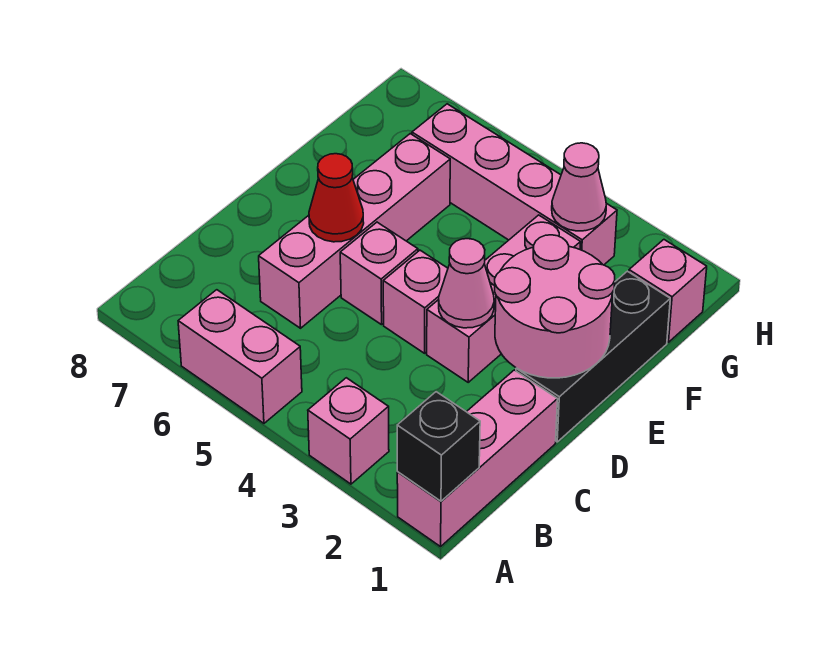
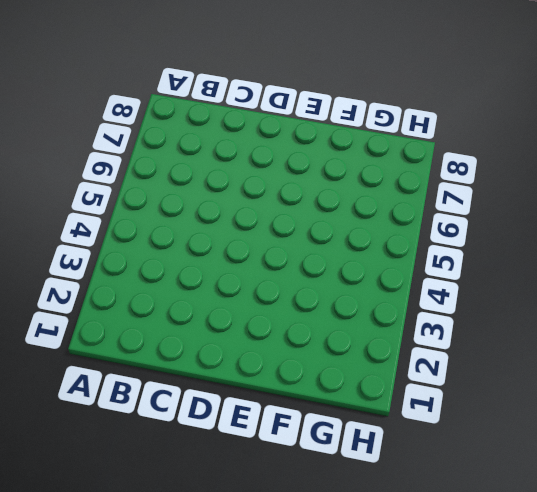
none -> pink brick A1:C1 level 1
none -> pink brick A3 level 1
none -> pink brick A5:A6 level 1

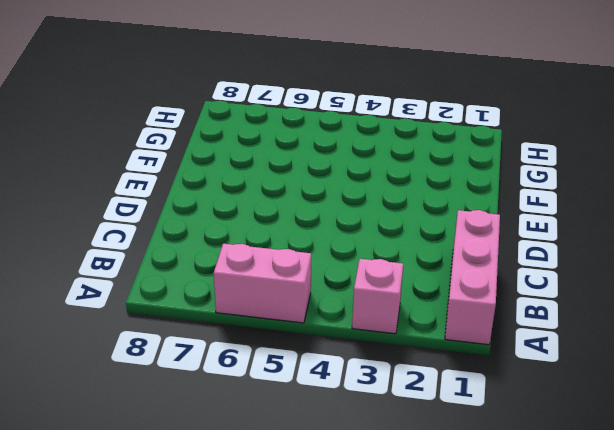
none -> pink brick C6:F6 level 1
none -> black brick D1:F1 level 1
none -> pink brick D3:F3 level 1

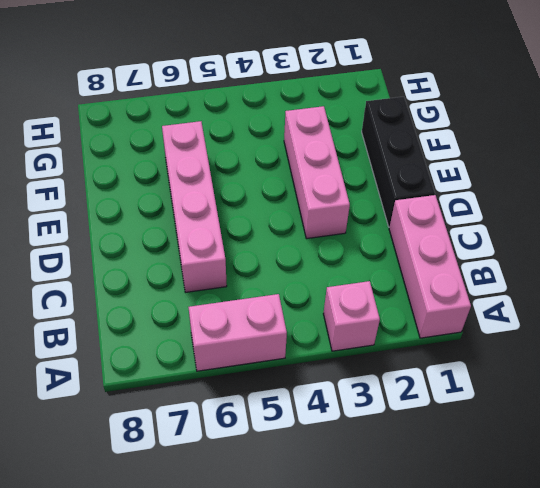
none -> pink brick D4 level 1
none -> pink brick D5 level 1
none -> pink brick G1 level 1

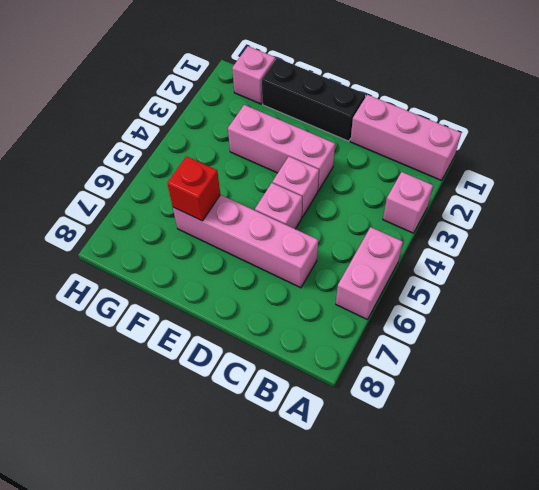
red brick F6 level 2 -> none
none -> pink brick G3:G6 level 1
none -> black brick A1 level 2
none -> pink round brick D1:E2 level 2

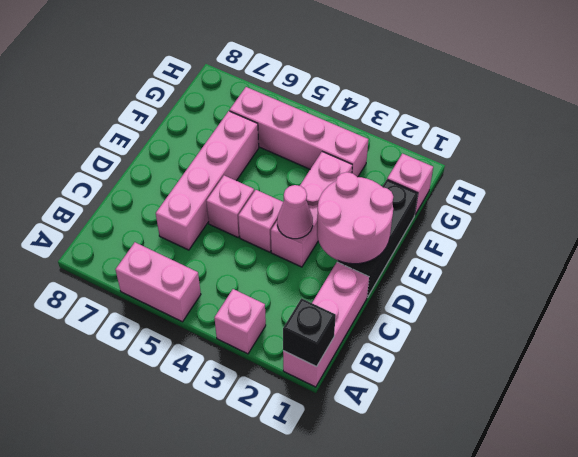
none -> red cone D6 level 2
none -> pink cone G3 level 2

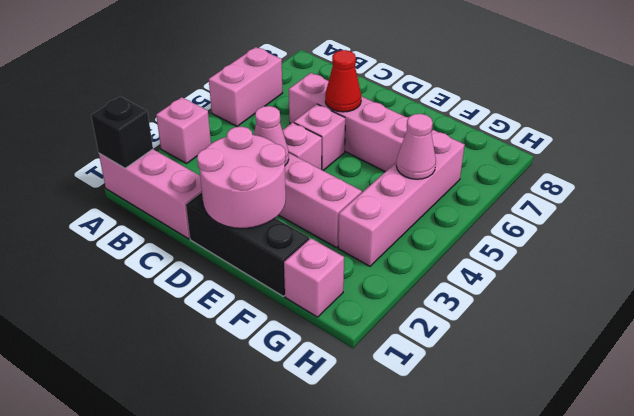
pink cone G5 level 2 -> pink cone G3 level 2

